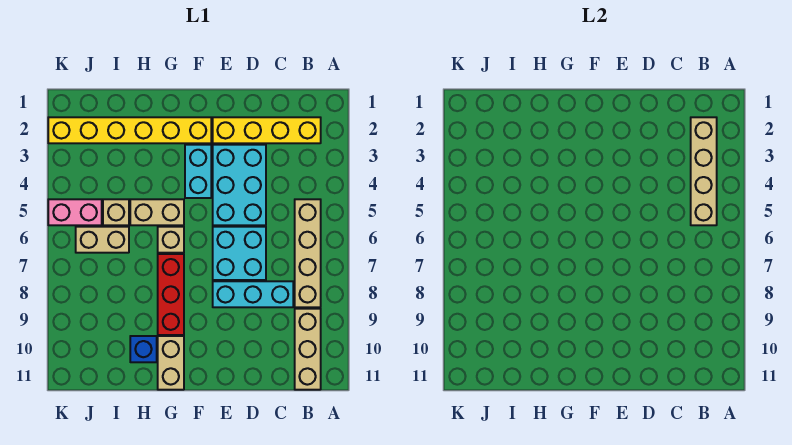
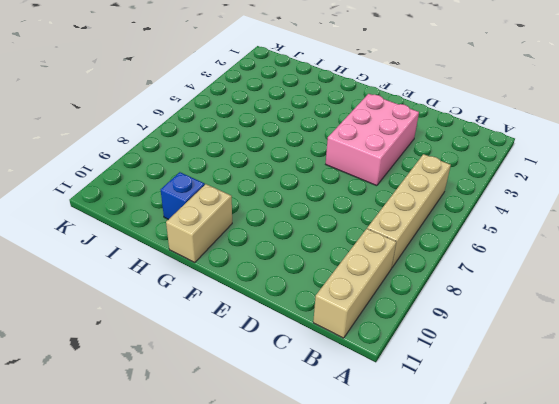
pink brick D3:E5 level 1 -> cyan brick D3:E5 level 1
none -> yellow brick B2:E2 level 1
none -> cyan brick C8:E8 level 1
none -> cyan brick D6:E7 level 1

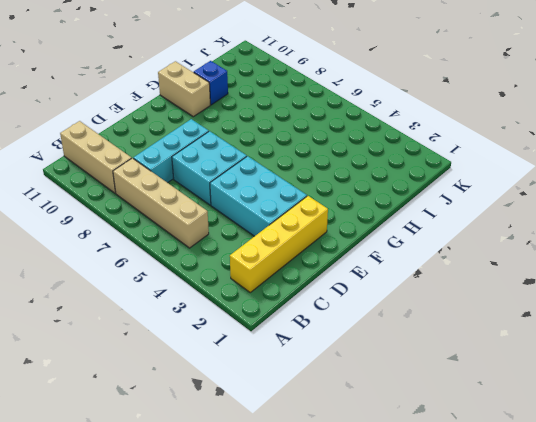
none -> yellow brick F2:K2 level 1
none -> cyan brick F3:F4 level 1
none -> tan brick G5:H5 level 1

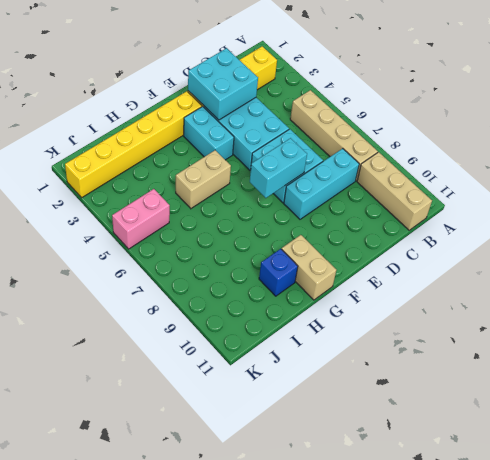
cyan brick D2:E3 level 2 -> none
cyan brick E7:F7 level 2 -> none
none -> tan brick G6 level 1
none -> red brick G7:G9 level 1
none -> tan brick I5 level 1

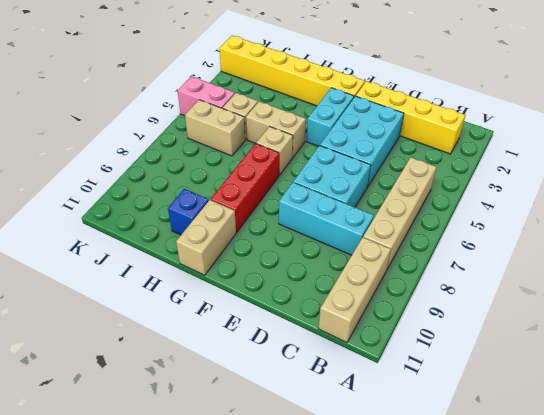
none -> tan brick B2:B5 level 2

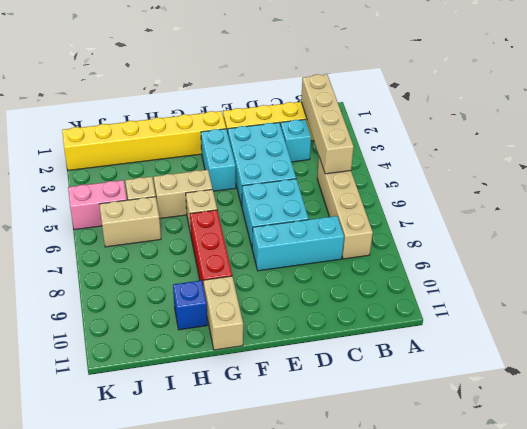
cyan brick C3 level 1 -> none
none -> tan brick B9:B11 level 1

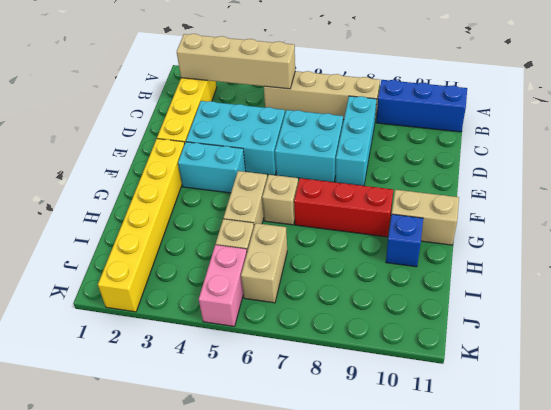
blue brick B9:B11 level 1 -> tan brick B9:B11 level 1

